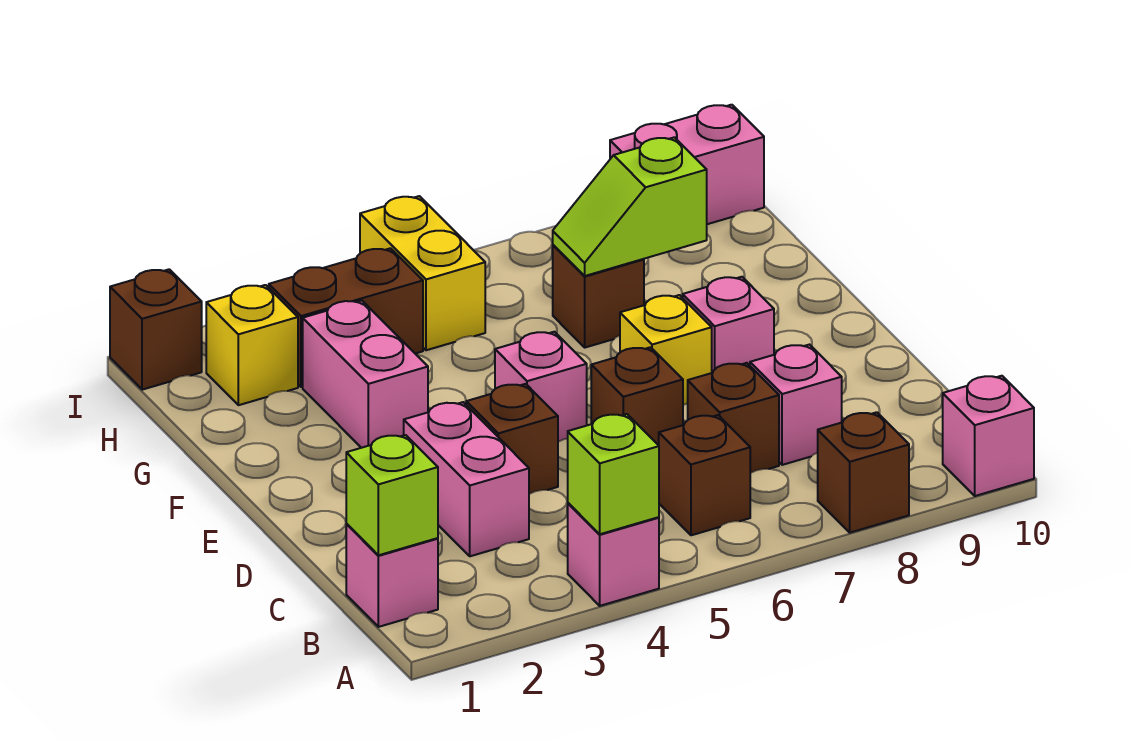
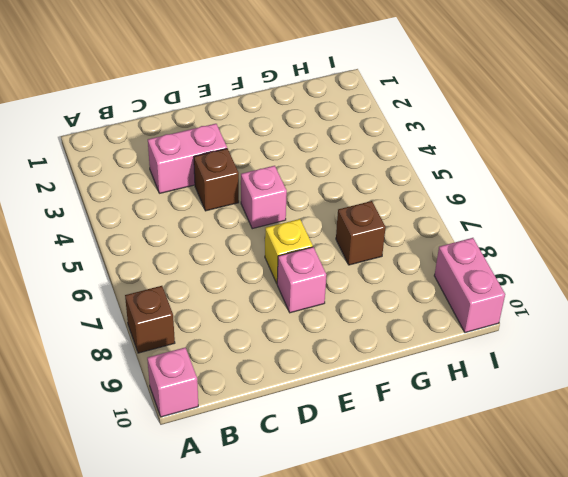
none -> pink brick A4 level 1
none -> pink brick B1 level 1
none -> brown brick B6 level 1

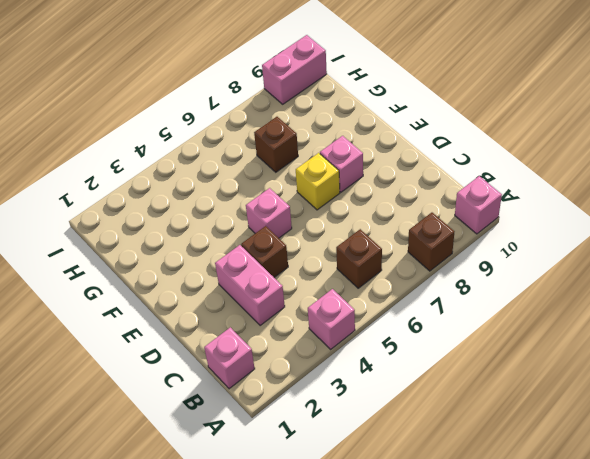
none -> brown brick C7 level 1
none -> pink brick C8 level 1
none -> brown brick D6 level 1

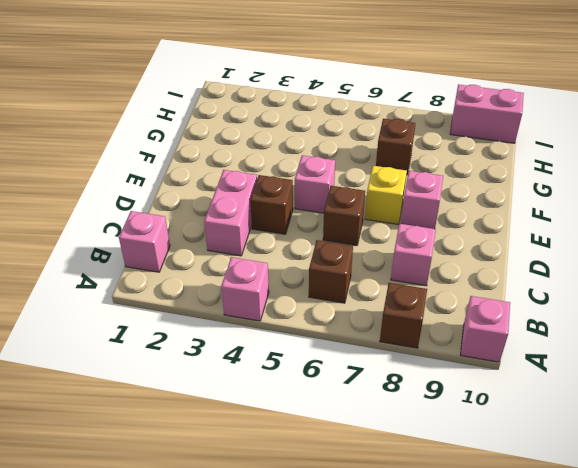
none -> brown brick C7 level 1
none -> pink brick F3:G3 level 1
none -> yellow brick H2 level 1

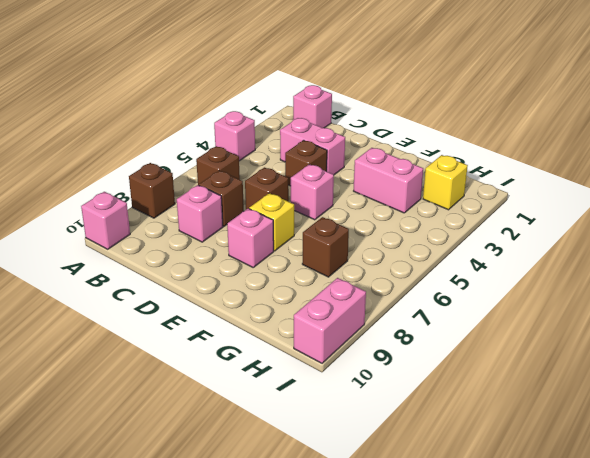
none -> brown brick H3:H4 level 1
none -> yellow brick H5:I5 level 1
none -> brown brick I1 level 1

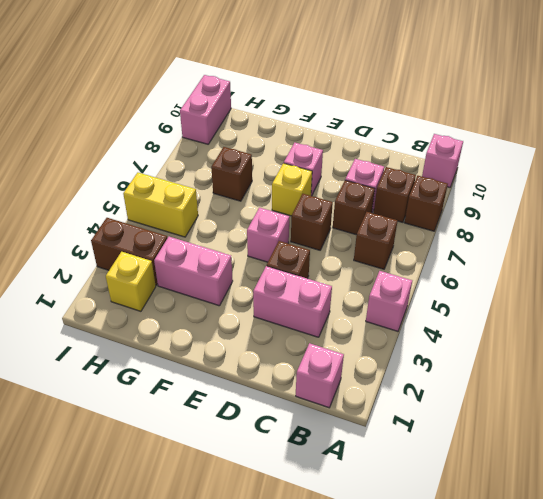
brown brick B8 level 1 -> brown brick I1 level 1
brown brick H3:I3 level 1 -> brown brick H3:H4 level 1
none -> lime brick A4 level 2
none -> lime brick B1 level 2
none -> lime slope G7:G8 level 2 top 8

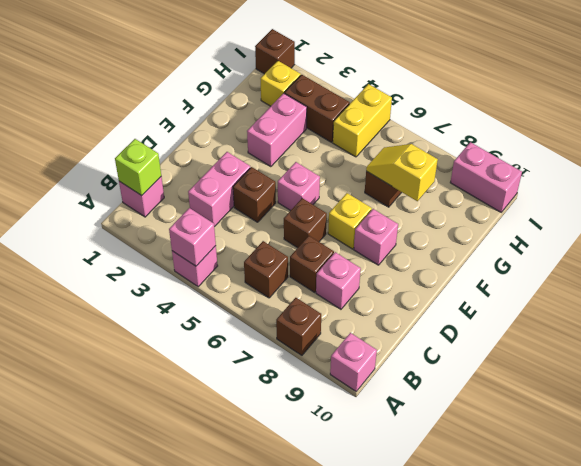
pink brick A4 level 2 -> lime brick A4 level 2
yellow slope G7:G8 level 2 top 8 -> lime slope G7:G8 level 2 top 8

